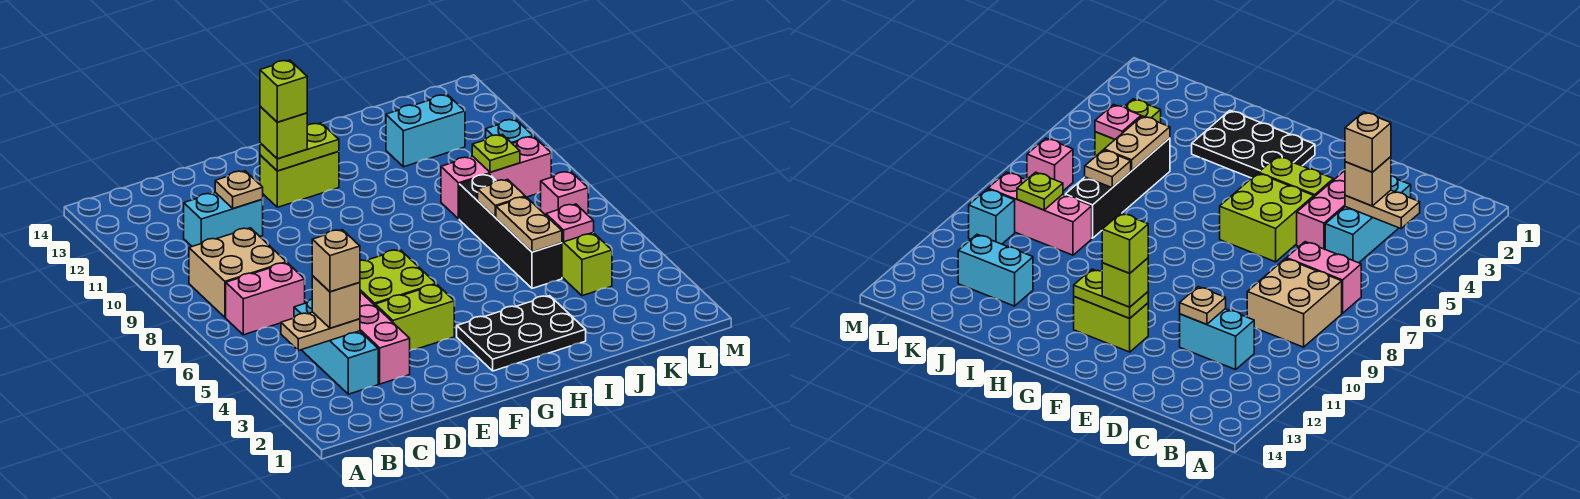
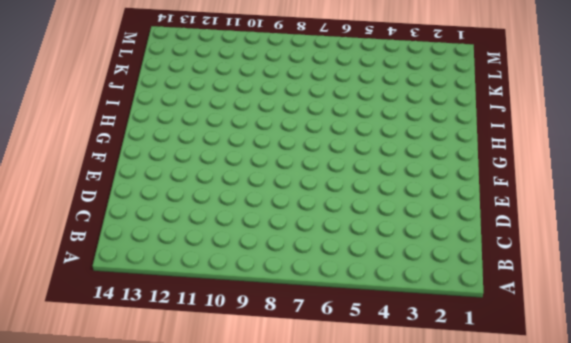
none -> pink brick B7:C7 level 1
none -> tan brick B8:C9 level 1
none -> cyan brick C3:C5 level 1

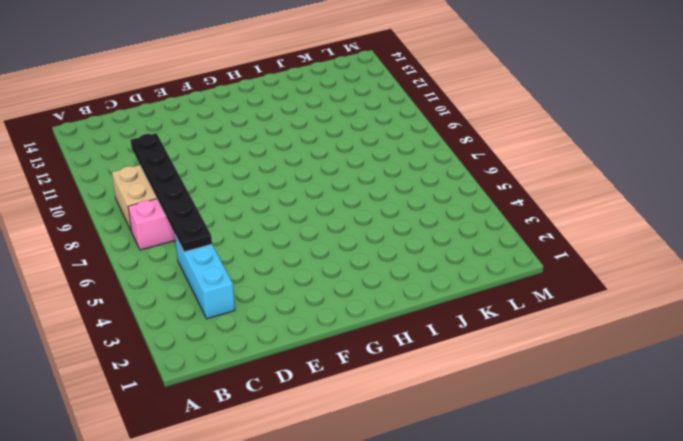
black plate C5:C10 level 2 -> none
none -> cyan brick C11:D11 level 1
none -> pink brick D3:D5 level 1
none -> lime brick E4:F4 level 1

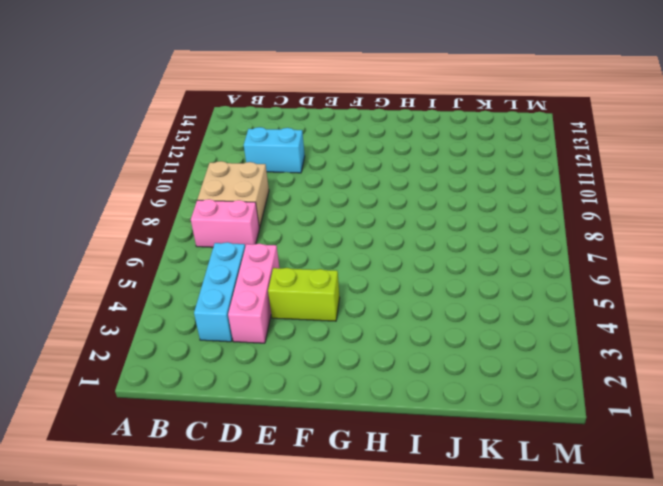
none -> lime brick E5:F6 level 1
none -> lime brick F12:G12 level 1
none -> black plate G2:I3 level 1

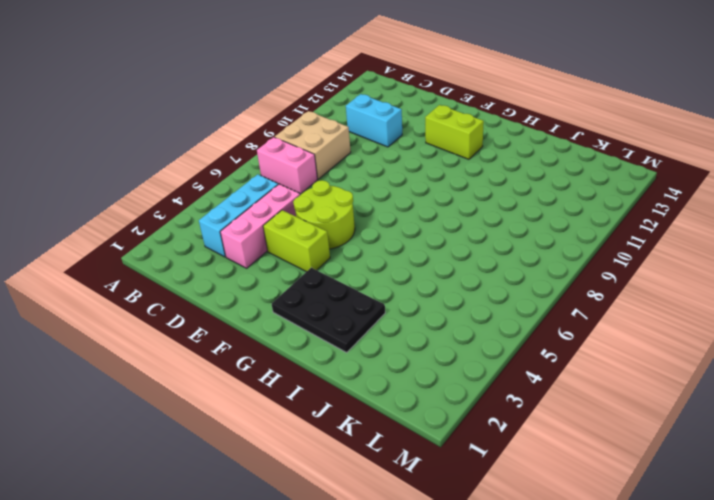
lime round brick E5:F6 level 1 -> lime brick E5:F6 level 1
none -> black brick J5:J8 level 1
none -> pink brick J9:L9 level 1
none -> cyan brick J12:K12 level 1

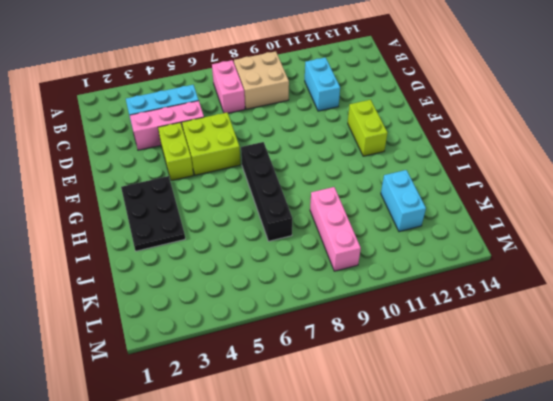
black brick G7:J7 level 1 -> black brick J5:J8 level 1
none -> lime brick K4:K5 level 1
none -> pink brick L7 level 1
none -> cyan brick L10 level 1

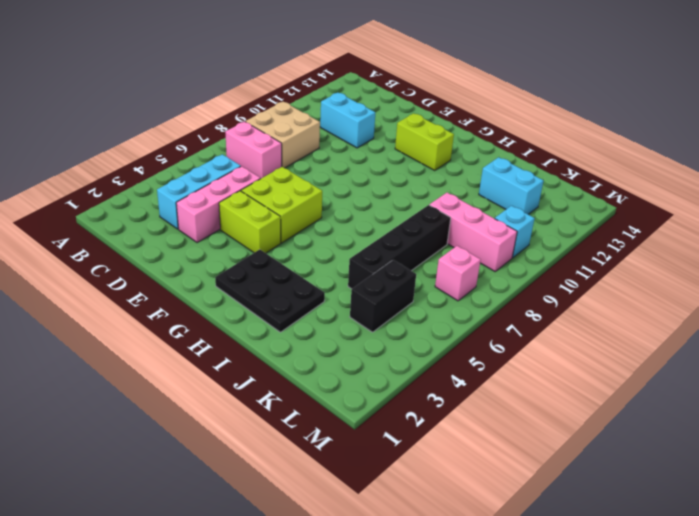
black brick K4:K5 level 1 -> lime brick K4:K5 level 1
none -> tan plate B4:C4 level 2
none -> tan plate D11 level 2
none -> lime plate F12:G12 level 2

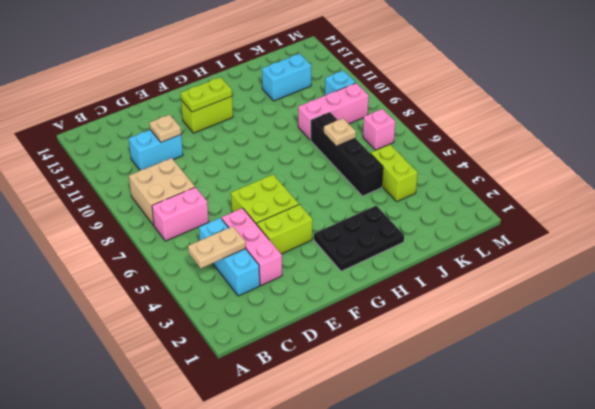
none -> tan plate J5:J6 level 2
none -> pink plate K5 level 2
none -> lime plate K9 level 2

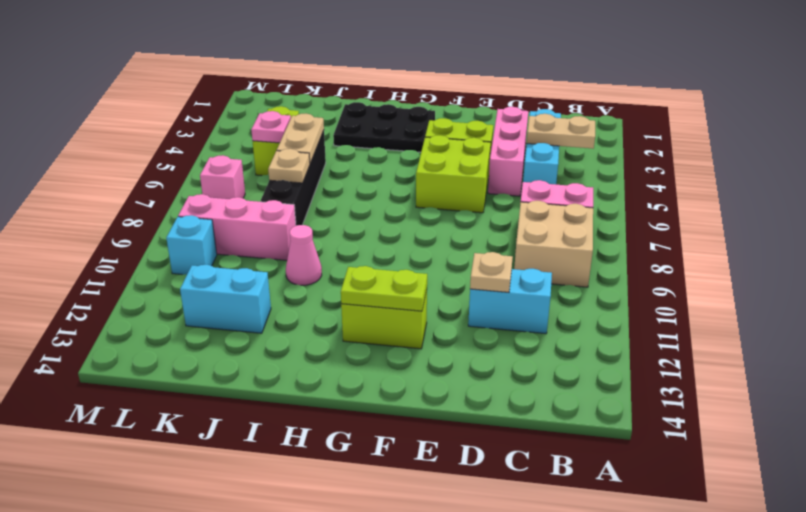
pink cone I10 level 1 -> none
none -> lime plate K9 level 2
none -> tan brick C4 level 3
none -> lime brick F12 level 3

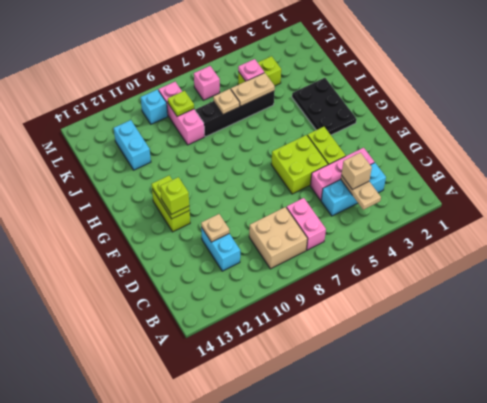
none -> tan brick C4 level 4
none -> lime brick F12 level 4

